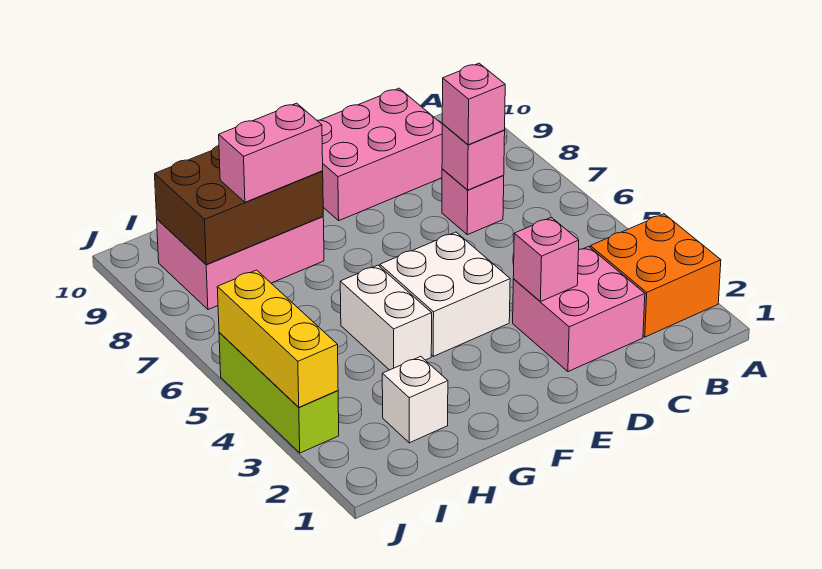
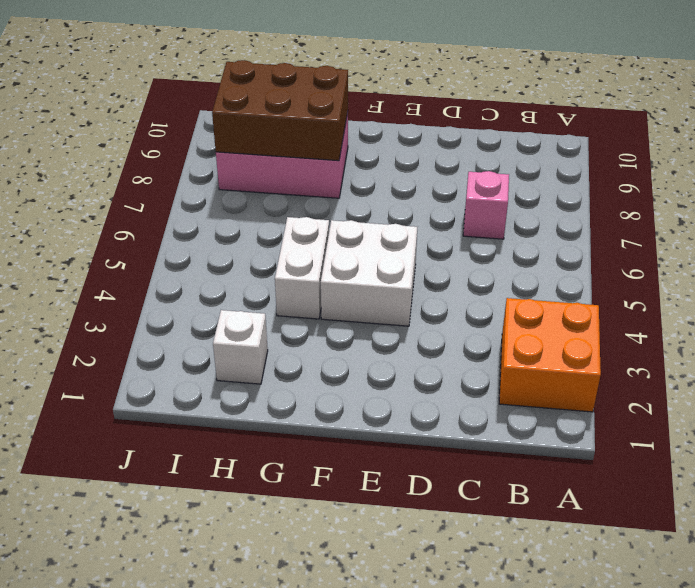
none -> pink brick C2:D3 level 1
none -> pink brick C9:E10 level 1
none -> lime brick J3:J5 level 1

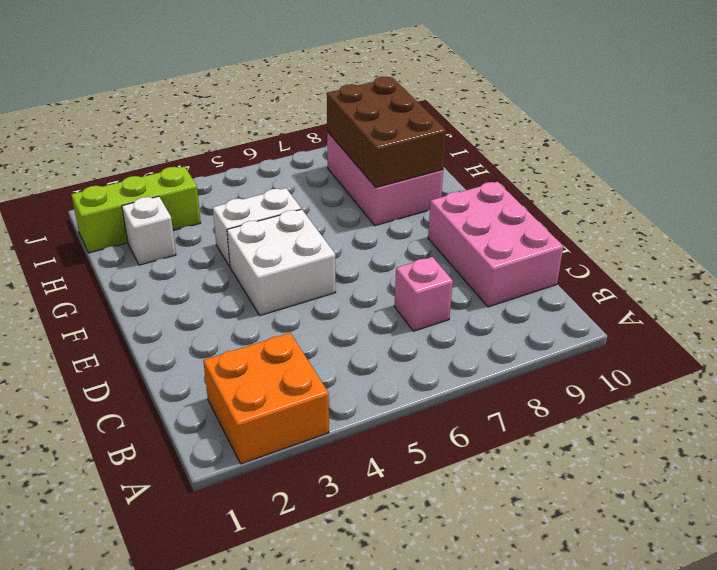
lime brick I1:I3 level 1 -> lime brick J3:J5 level 1
none -> pink brick C2:D3 level 1
none -> pink brick C7 level 2
none -> pink brick D3 level 2

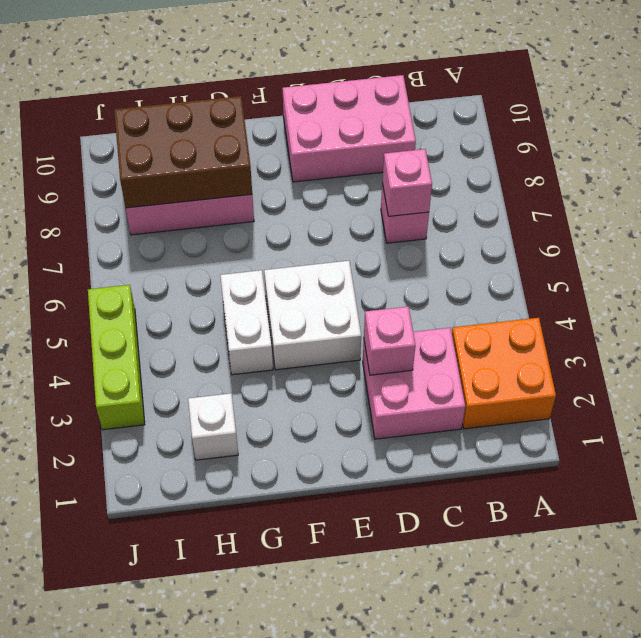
none -> yellow brick J3:J5 level 2
none -> pink brick C7 level 3
none -> pink brick G8:H8 level 3

